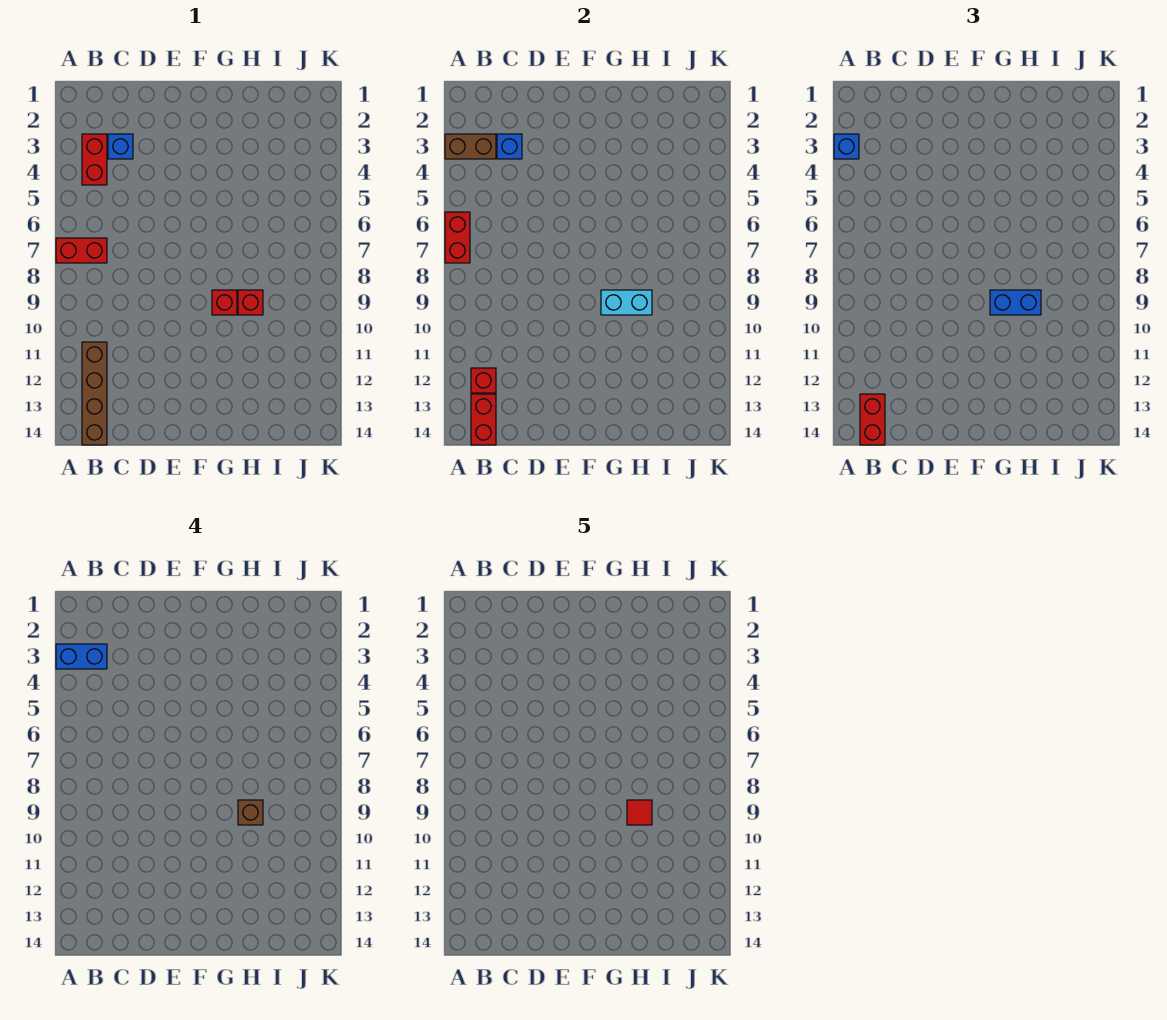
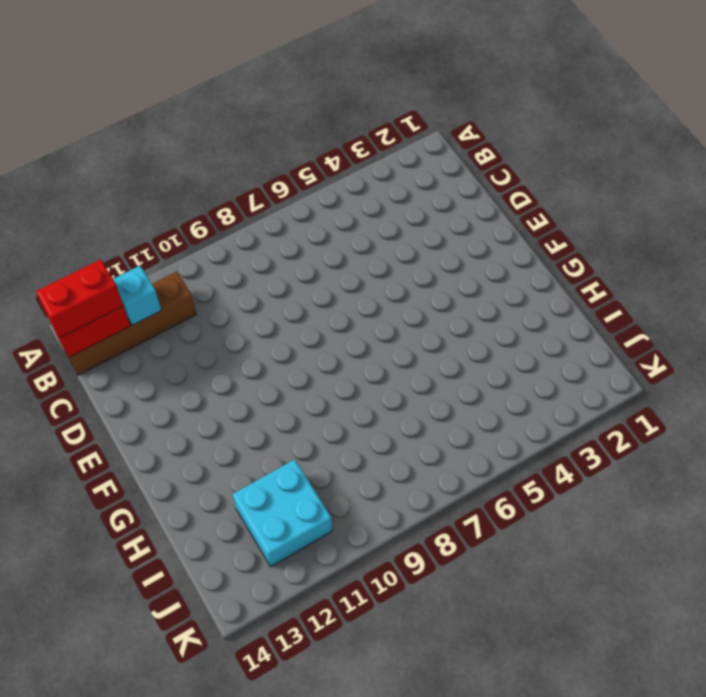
cyan brick B12 level 2 -> red brick B12 level 2
cyan brick I11:J12 level 1 -> none
none -> red brick A7:B7 level 1
none -> red brick B3:B4 level 1
none -> blue brick C3 level 1

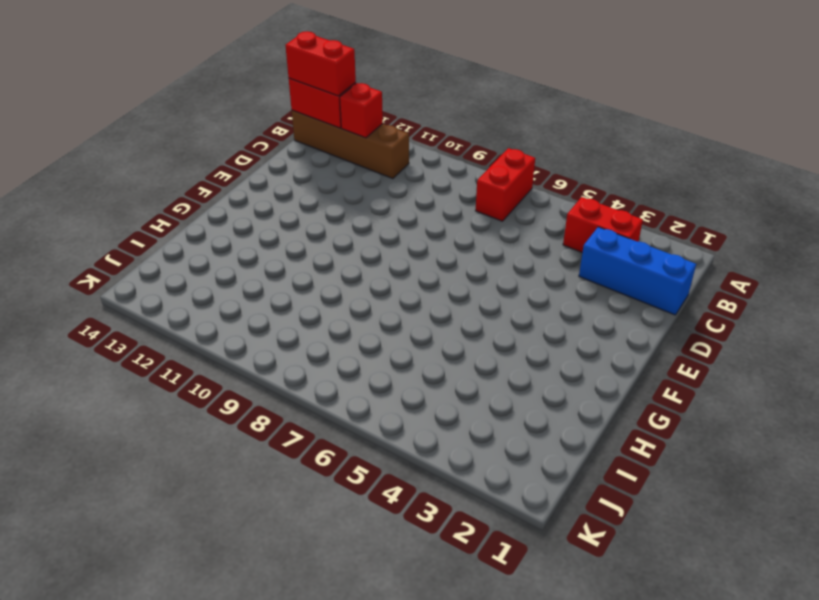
blue brick C1:C3 level 1 -> blue brick C3 level 1
none -> red brick G9 level 1
none -> red brick H9 level 1
none -> brown brick A3:B3 level 2

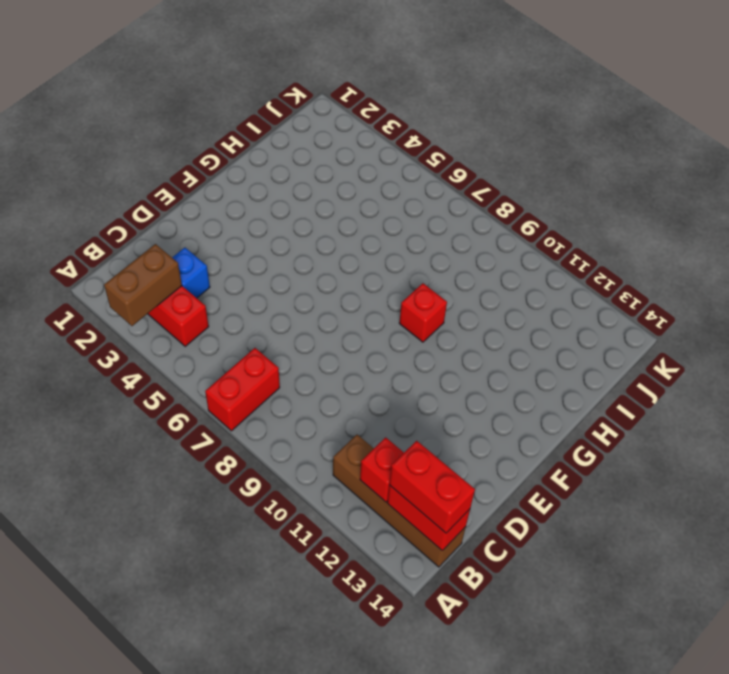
none -> red brick H9 level 1
none -> red brick A6:A7 level 2
none -> blue brick C3 level 2

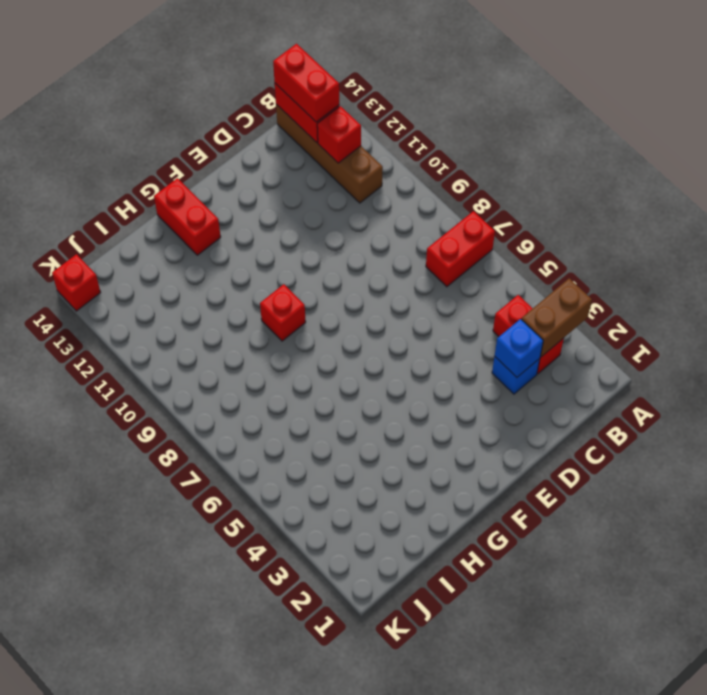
red brick G13:G14 level 1 -> red brick A6:A7 level 2
red brick K14 level 1 -> red brick H9 level 1
none -> cyan brick G9:H9 level 2
none -> blue brick A3 level 3
none -> blue brick G9:H9 level 3

